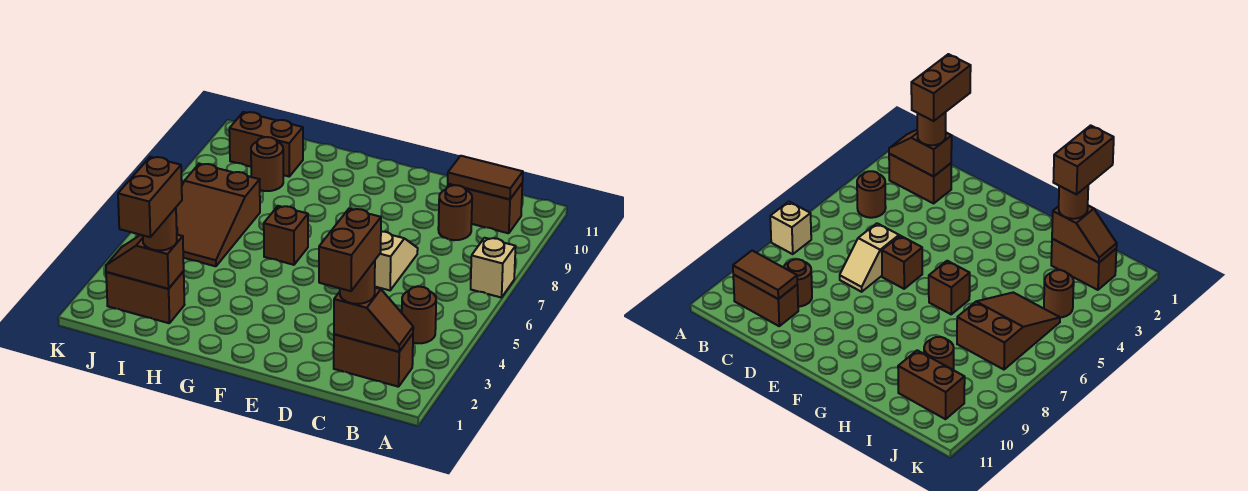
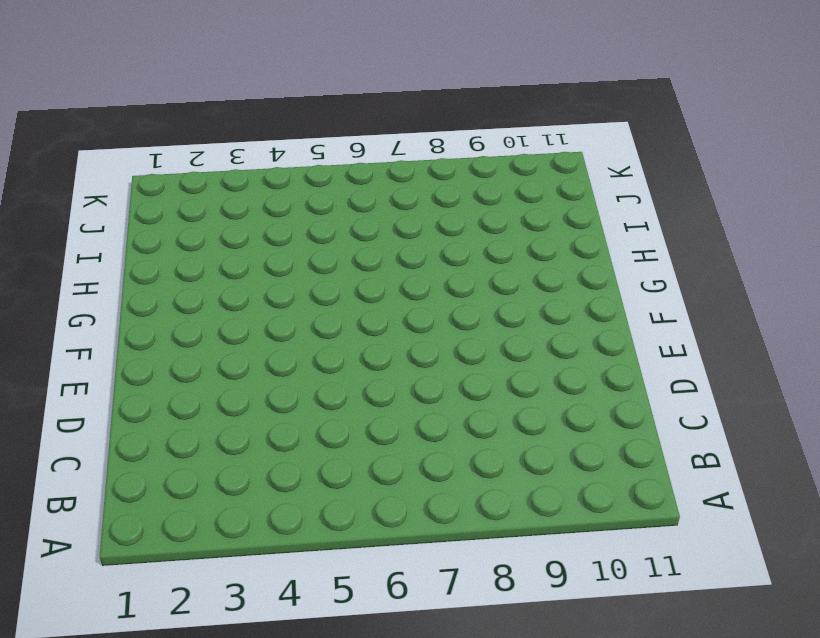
none -> tan brick A7 level 1
none -> brown brick B2:C2 level 1
none -> brown round brick B4 level 1

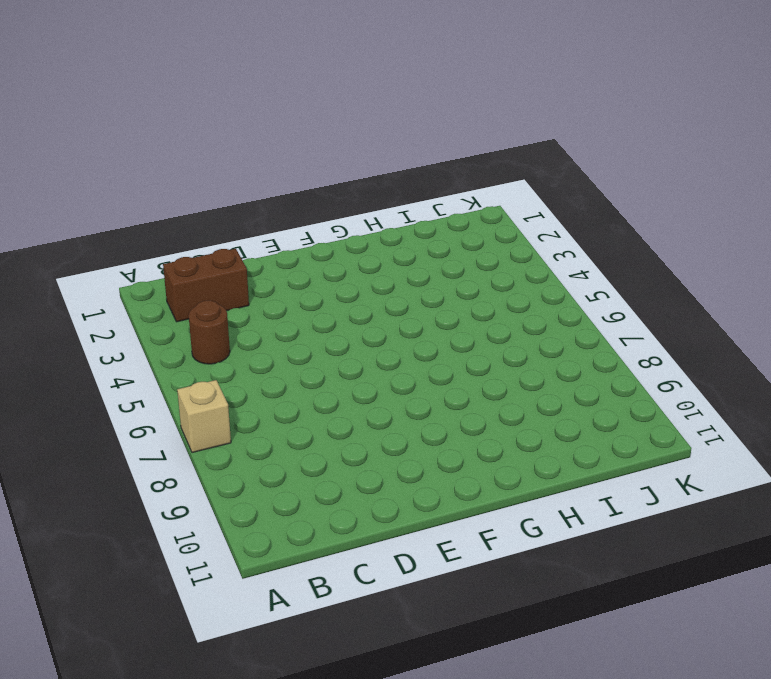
none -> brown brick B10:C10 level 1
none -> brown round brick C9 level 1
none -> tan slope D6:D7 level 1 top 6

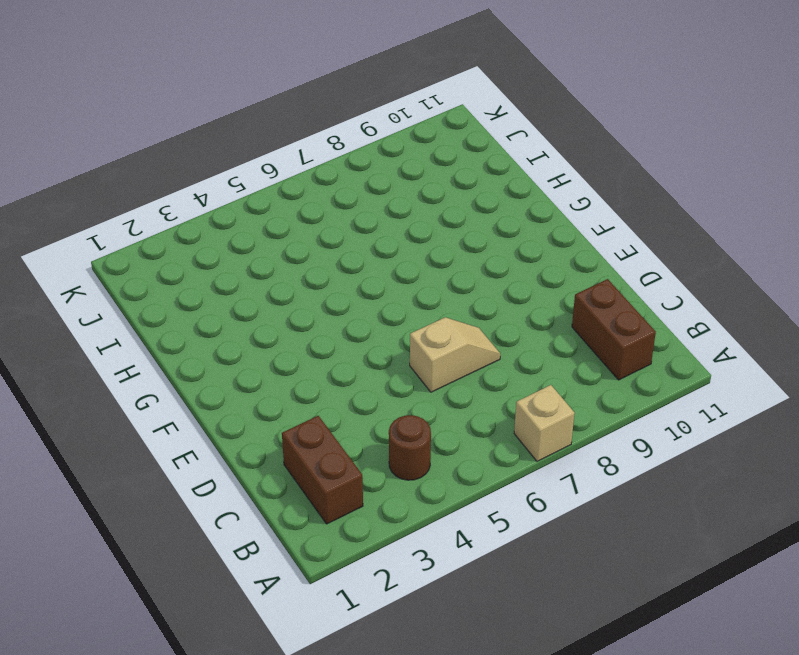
none -> brown round brick C9 level 1
none -> brown brick E6 level 1
none -> brown brick G6 level 1

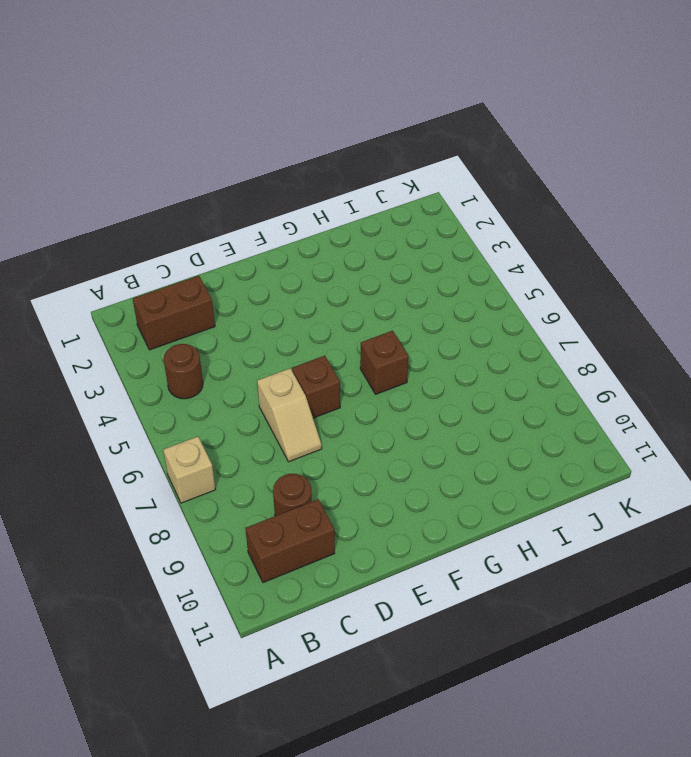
none -> brown brick I2:J2 level 1
none -> brown slope I5:J7 level 1 top 7
none -> brown round brick I9 level 1

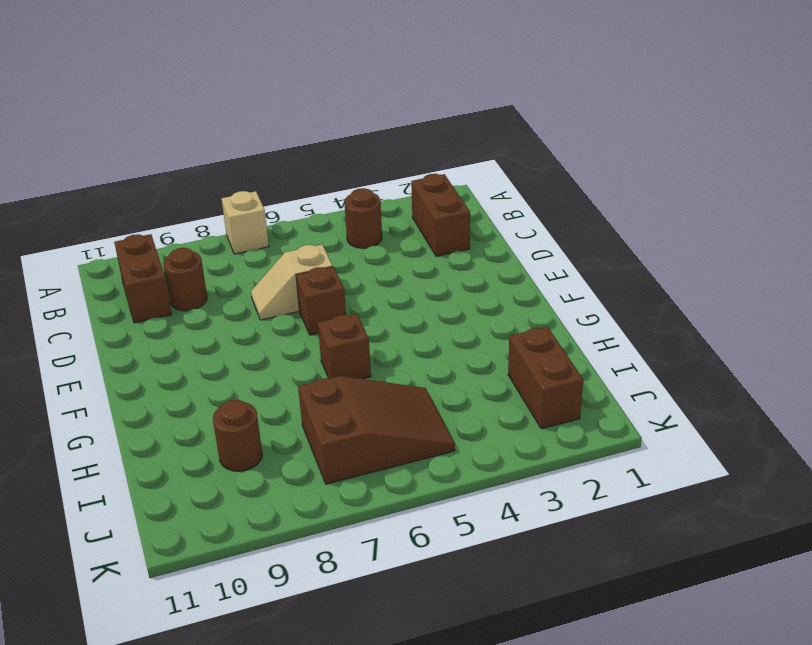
none -> brown brick I10:J10 level 1
none -> brown round brick J4 level 1
none -> brown slope B2:C2 level 2 top C

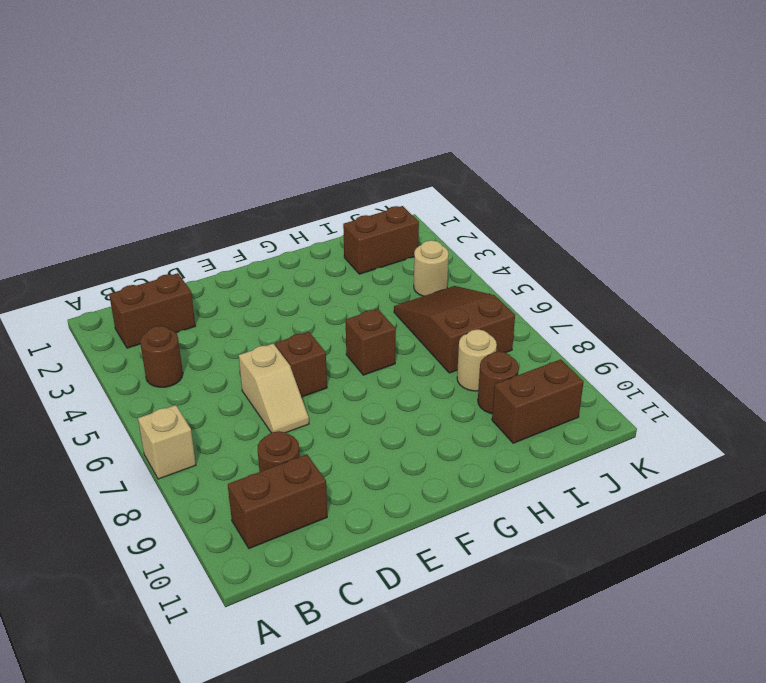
tan round brick I8 level 1 -> none
tan round brick J4 level 1 -> brown round brick J4 level 1
none -> brown slope B2:C2 level 2 top C
none -> brown tile B10:C10 level 2
none -> brown slope I2:J2 level 2 top I

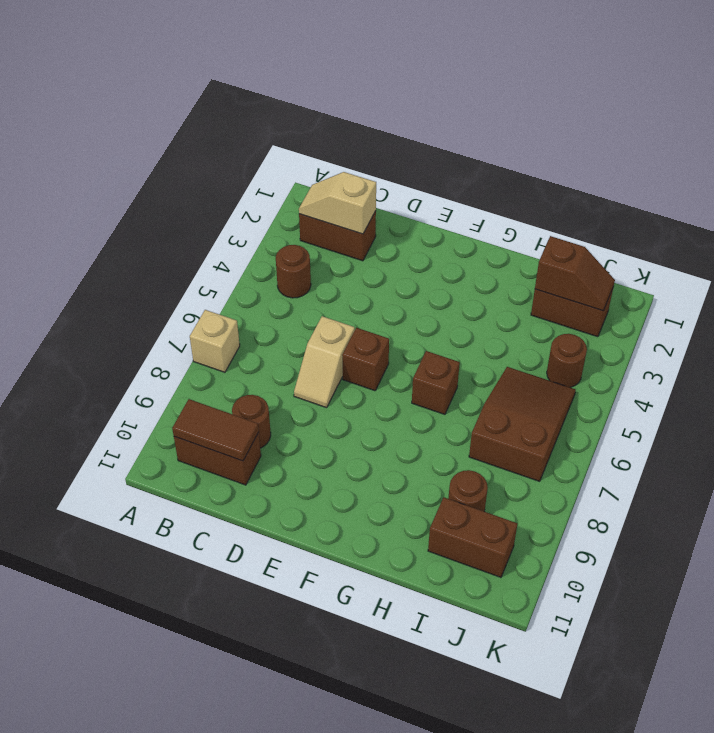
tan slope B2:C2 level 2 top C -> brown slope B2:C2 level 2 top C
none -> brown round brick C2 level 3
none -> brown round brick I2 level 3
none -> brown brick C1:C2 level 4

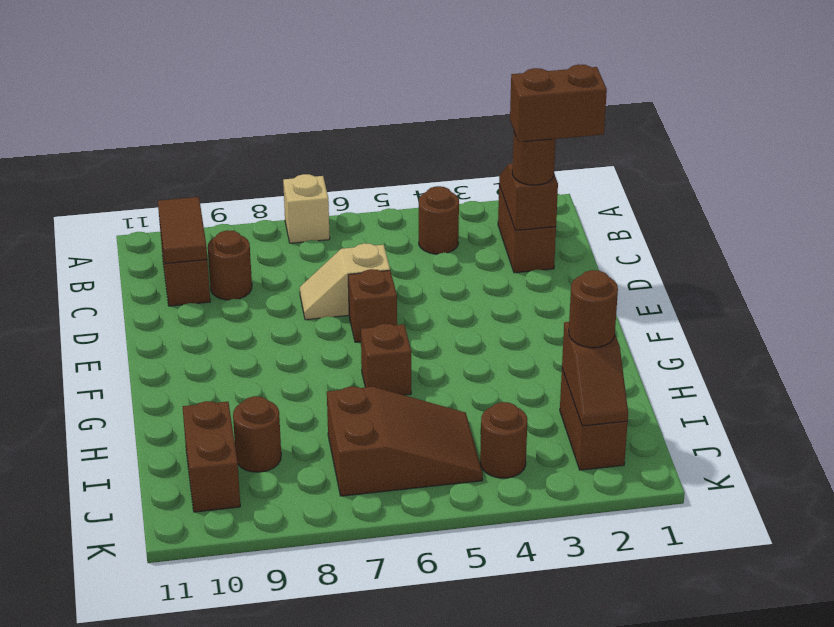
none -> brown brick I1:I2 level 4

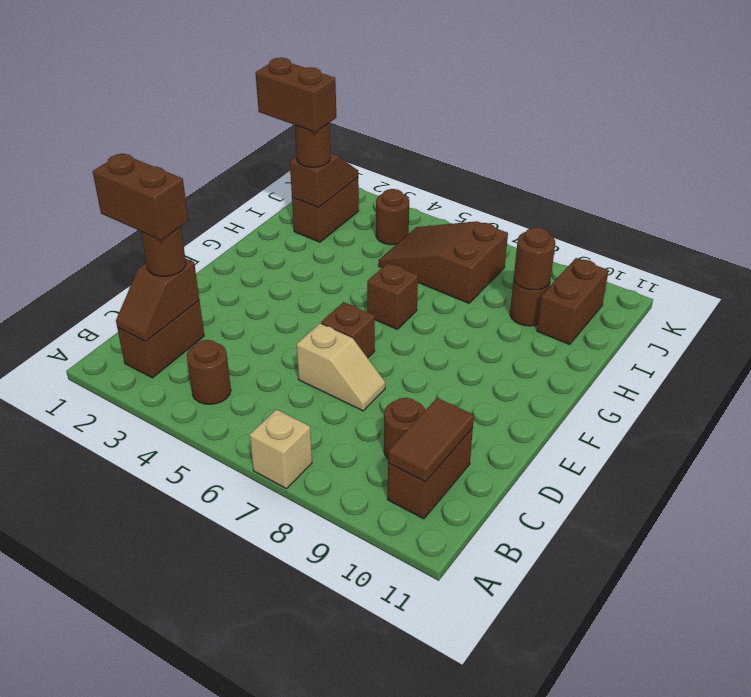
brown round brick I9 level 2 -> none

